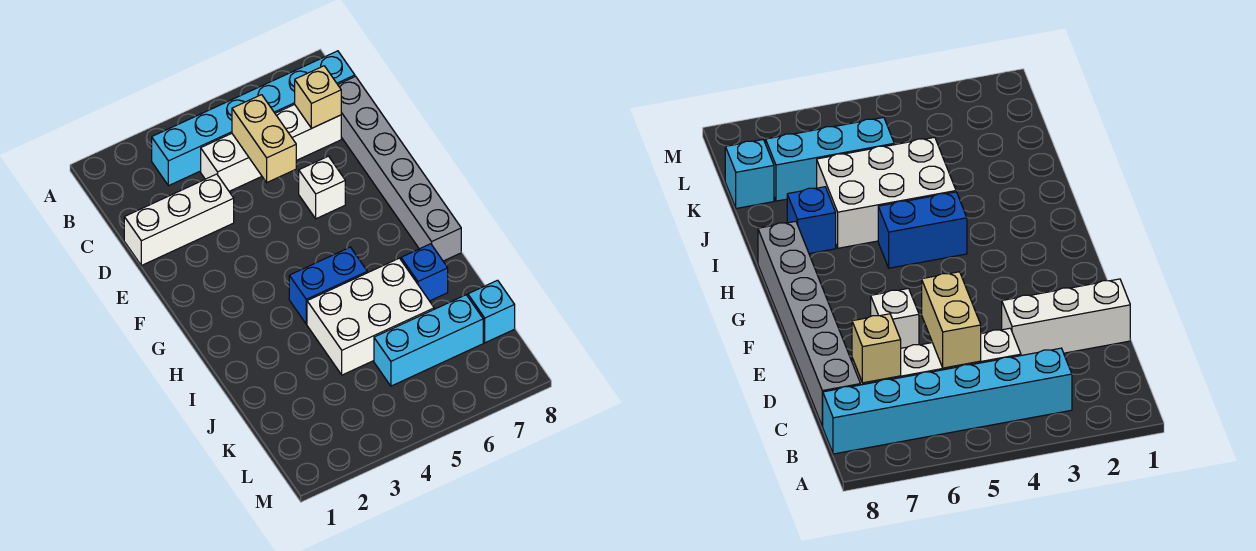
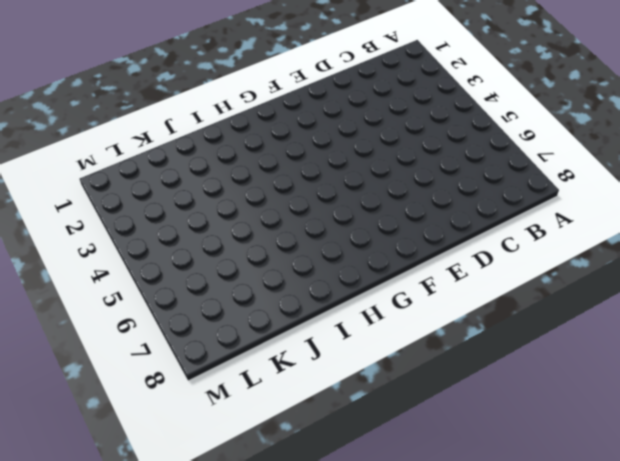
none -> cyan brick B3:B8 level 1
none -> white brick C4:C7 level 1
none -> grey brick C8:H8 level 1

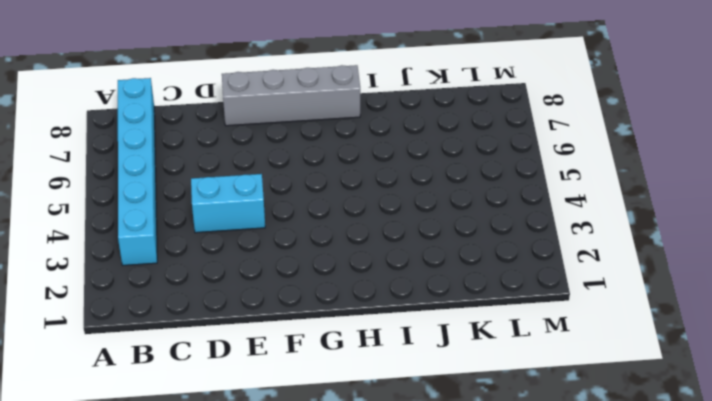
cyan brick D4:E4 level 1 -> none
grey brick E8:H8 level 1 -> grey brick C8:H8 level 1
none -> white brick C4:C7 level 1
none -> white brick D1:D3 level 1
none -> white brick E6 level 1

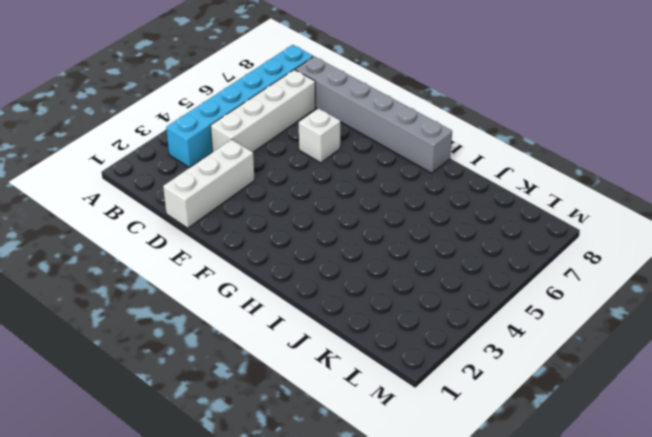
none -> blue brick H4:H5 level 1
none -> white brick I4:J6 level 1
none -> blue brick I7 level 1

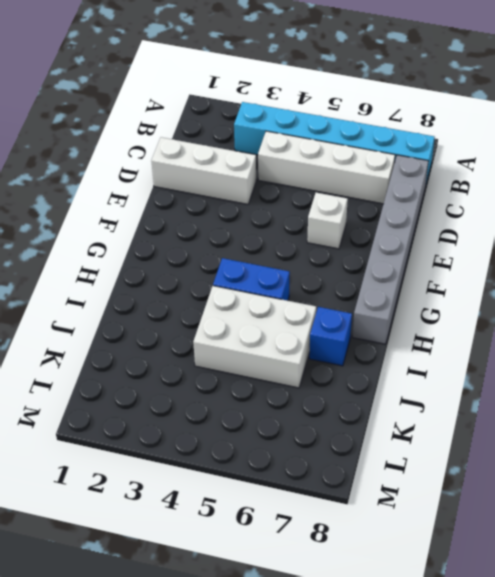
none -> cyan brick K5:K7 level 1
none -> cyan brick K8 level 1
none -> tan brick C5:D5 level 2

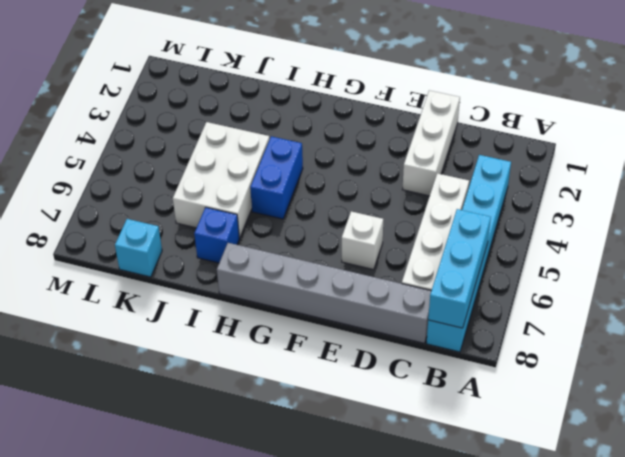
cyan brick B6:B8 level 2 -> cyan brick K5:K7 level 1
none -> tan brick C5:D5 level 2
none -> tan brick C7 level 2

